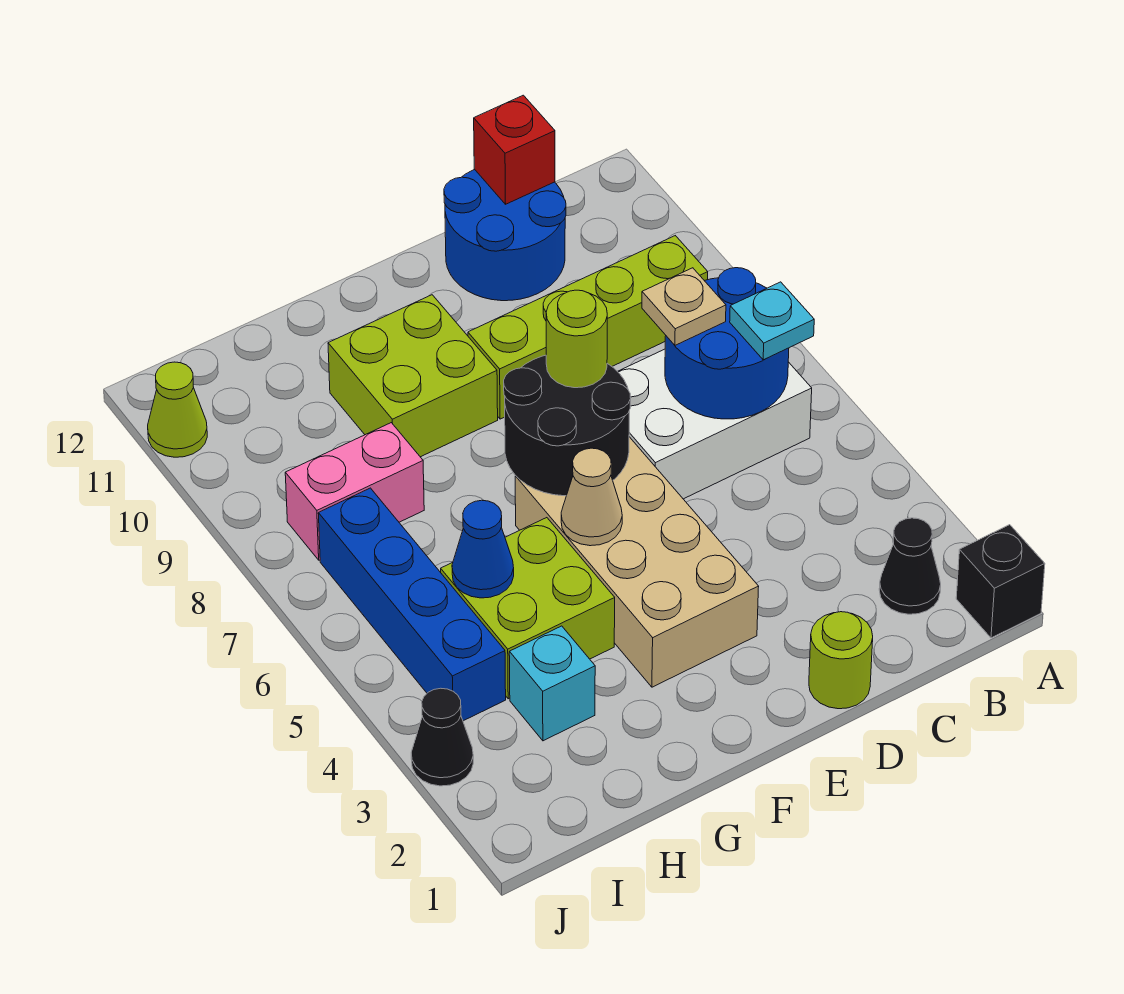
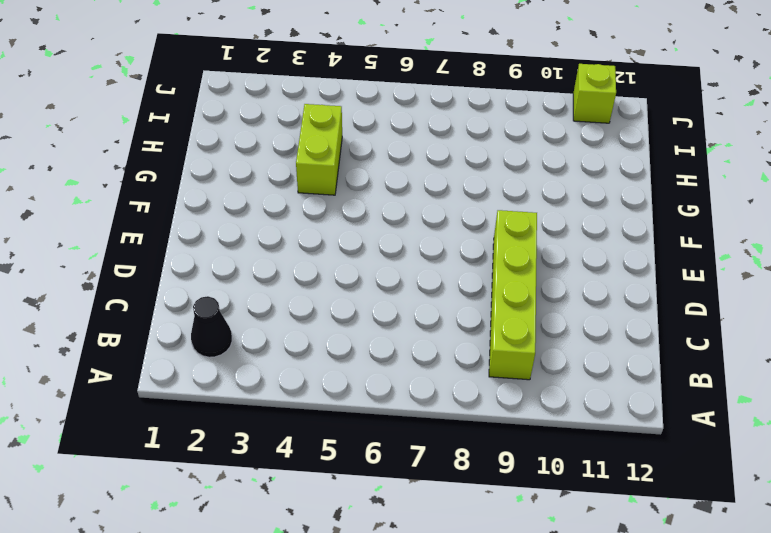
lime brick G4:H4 level 1 -> lime brick G4:H5 level 1
lime brick J11 level 1 -> lime cone J11 level 1
none -> black brick A1 level 1
none -> white brick B6:D7 level 1
none -> blue round brick C11:D12 level 1

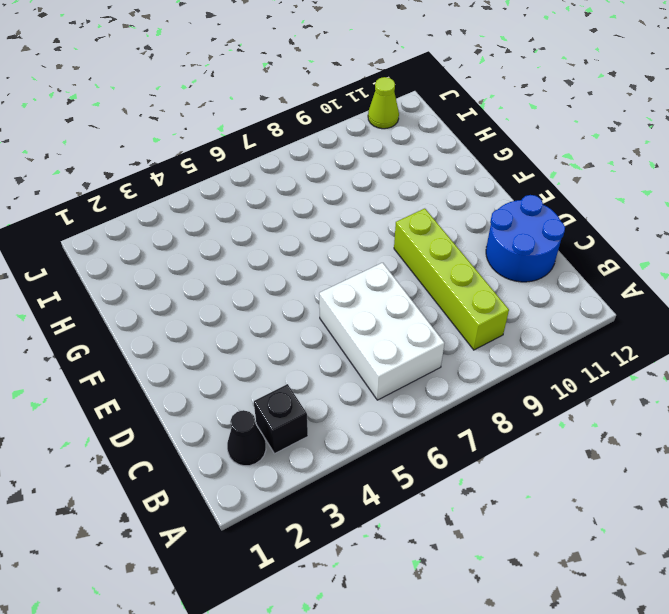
black brick B3 level 1 -> black brick A1 level 1
none -> lime round brick D1 level 1
none -> tan brick E3:F6 level 1
none -> lime brick F9:G10 level 1

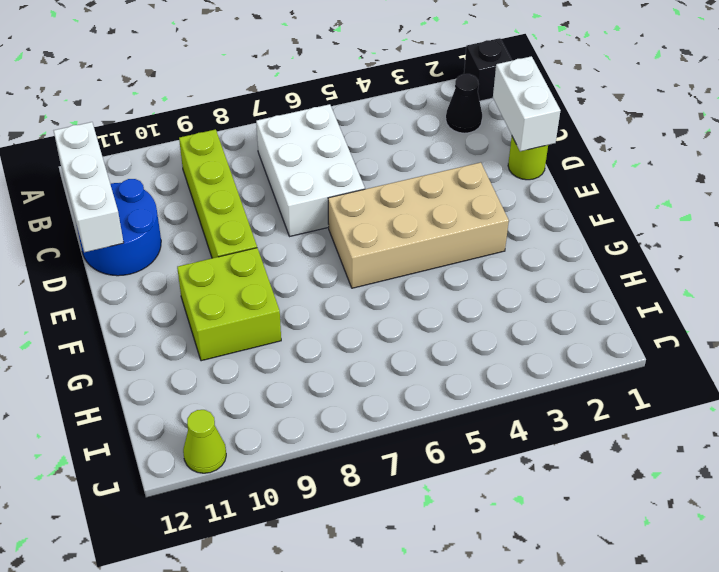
white brick B12:D12 level 2 -> red brick C12 level 2
white brick C1:D1 level 2 -> none
none -> lime brick G4:H5 level 1
none -> cyan brick H3 level 1
none -> pink brick H8:I8 level 1

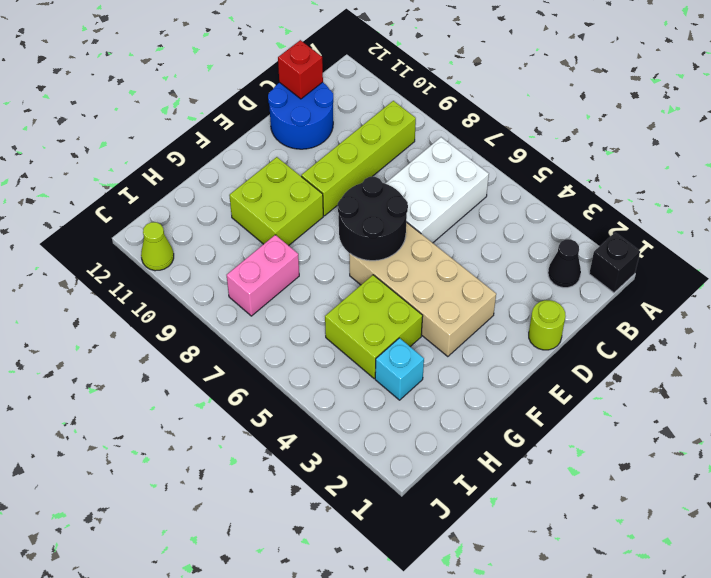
none -> blue brick I4:I7 level 1
none -> black cone J3 level 1
none -> blue round brick B6:C7 level 2

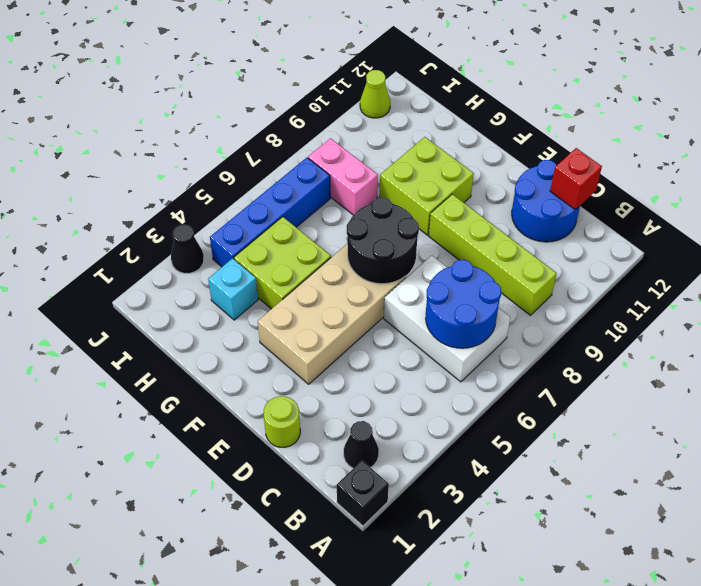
none -> tan cone F5 level 2
none -> blue cone H5 level 2
none -> cyan plate B6 level 3

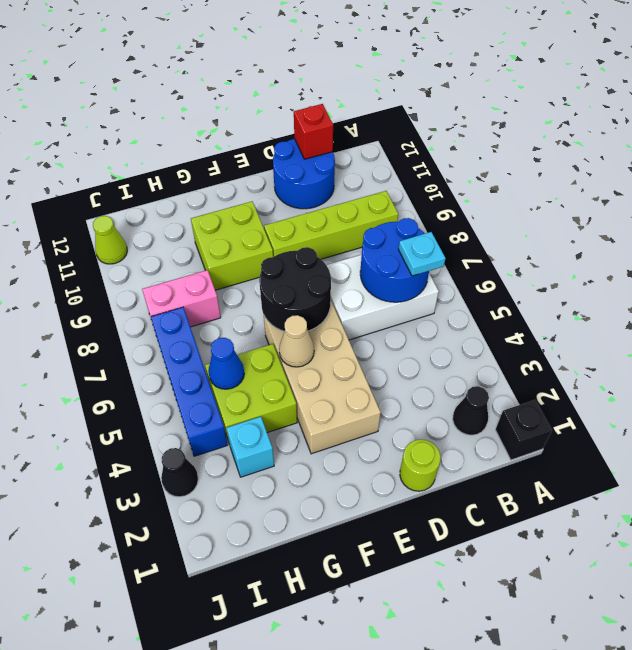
none -> tan plate C7 level 3
none -> lime round brick E7 level 3

